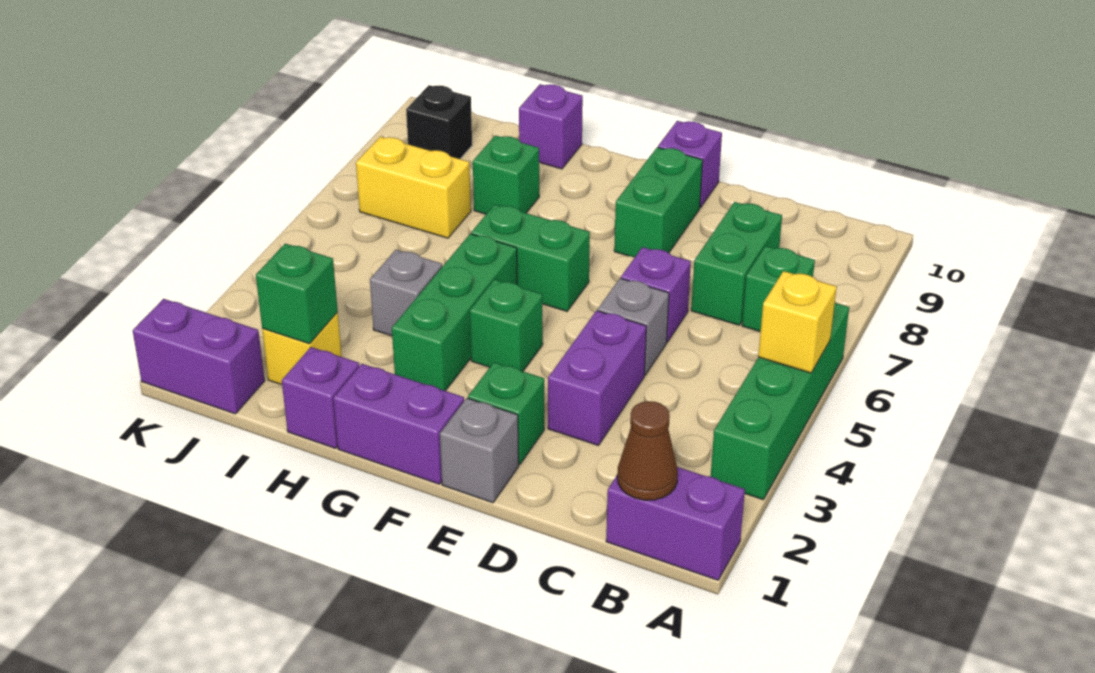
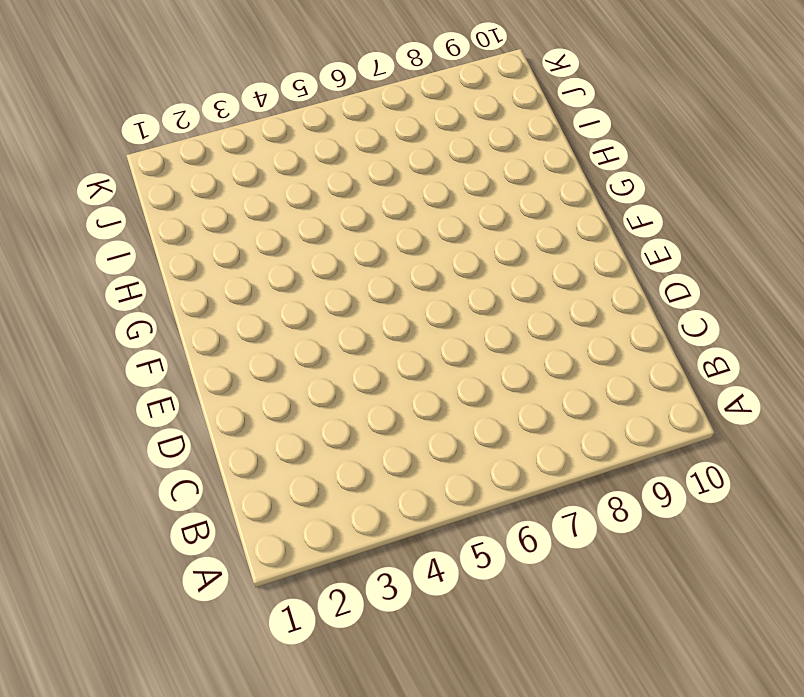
none -> purple brick A1:B1 level 1
none -> green brick A3:A6 level 1
none -> green brick B7 level 1

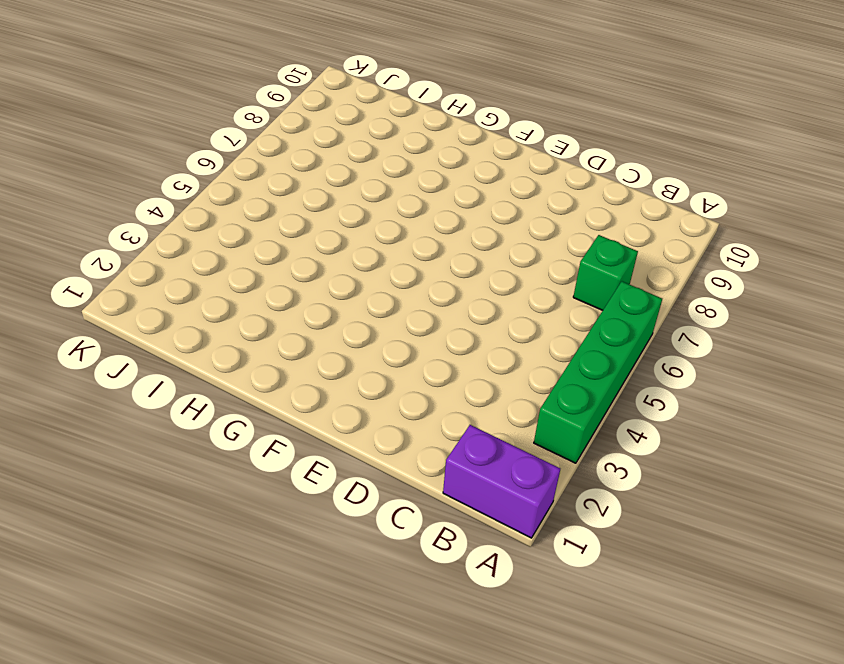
none -> green brick C7:C8 level 1
none -> purple brick D3:D4 level 1
none -> grey brick D5 level 1

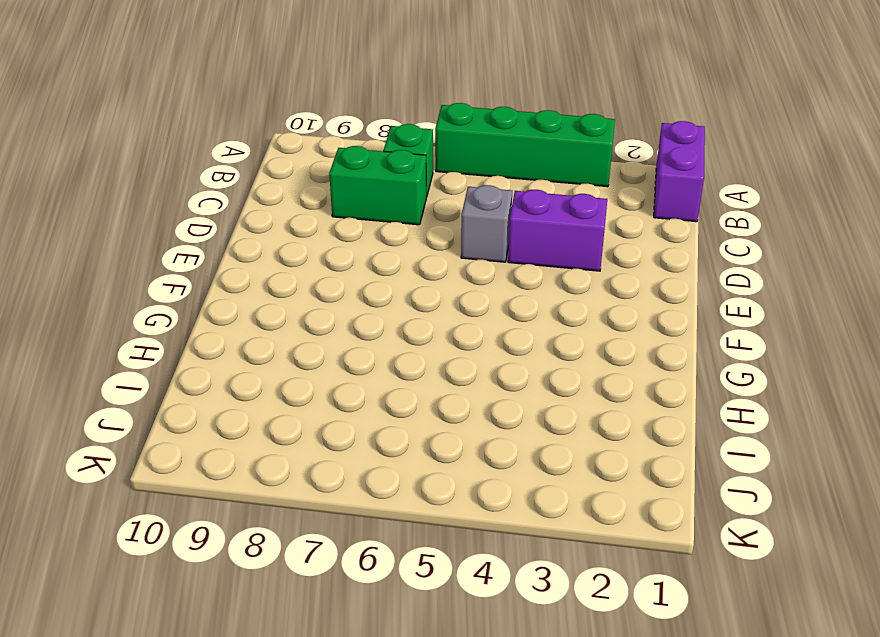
none -> purple brick D6 level 1
none -> grey brick E1 level 1
none -> green brick E2 level 1

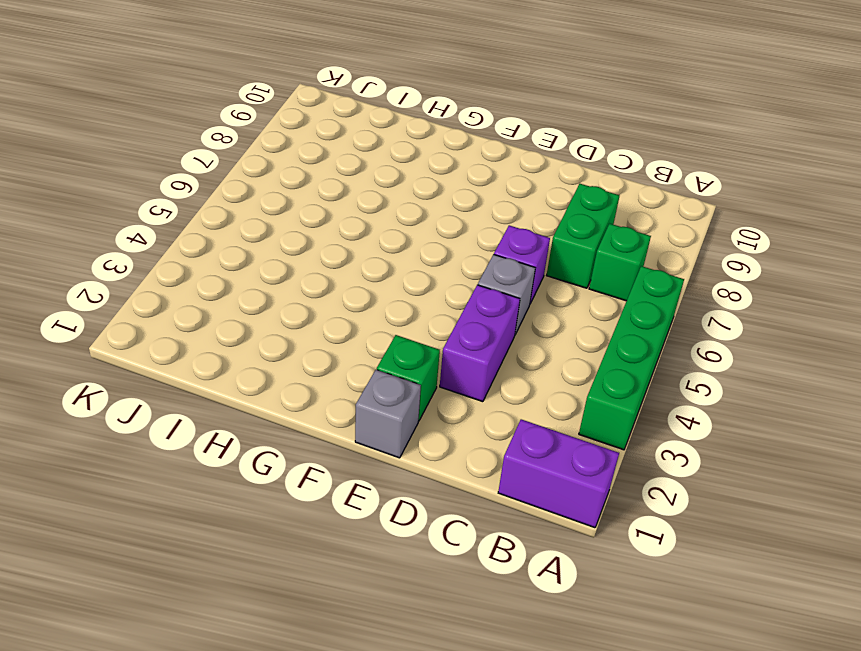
none -> green brick E8:E9 level 1
none -> purple brick E10 level 1
none -> purple brick F1:G1 level 1

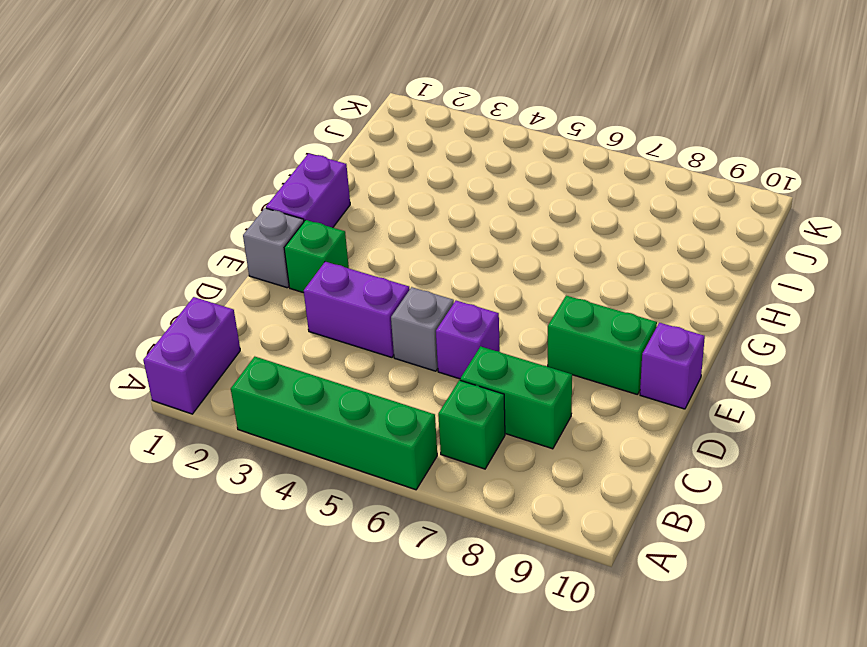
none -> green brick F4 level 1
none -> green brick F6:G6 level 1
none -> green brick G3:G5 level 1

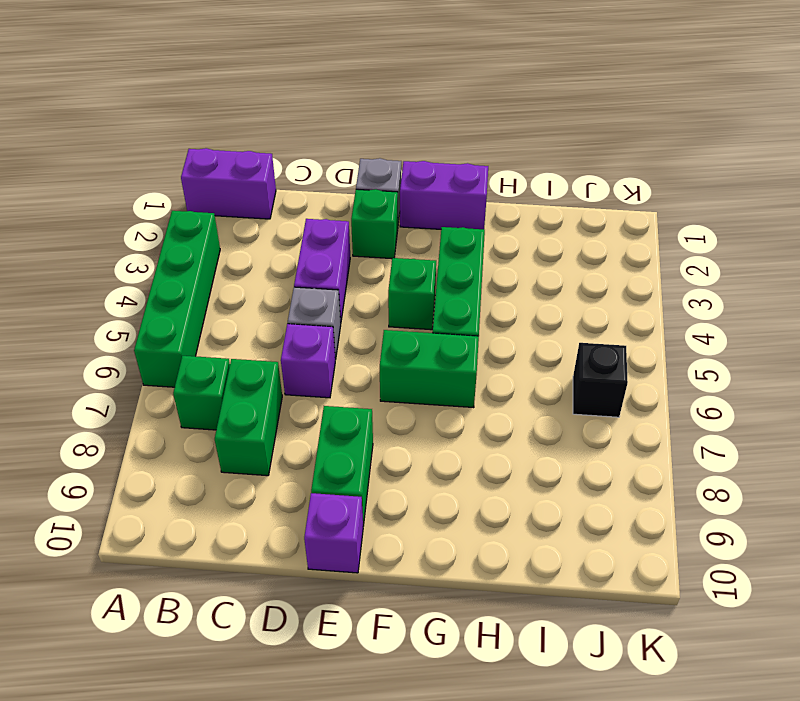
black brick J6 level 1 -> black brick J9 level 1
none -> purple brick H1 level 1
none -> grey brick H4 level 1
none -> green brick H8 level 1

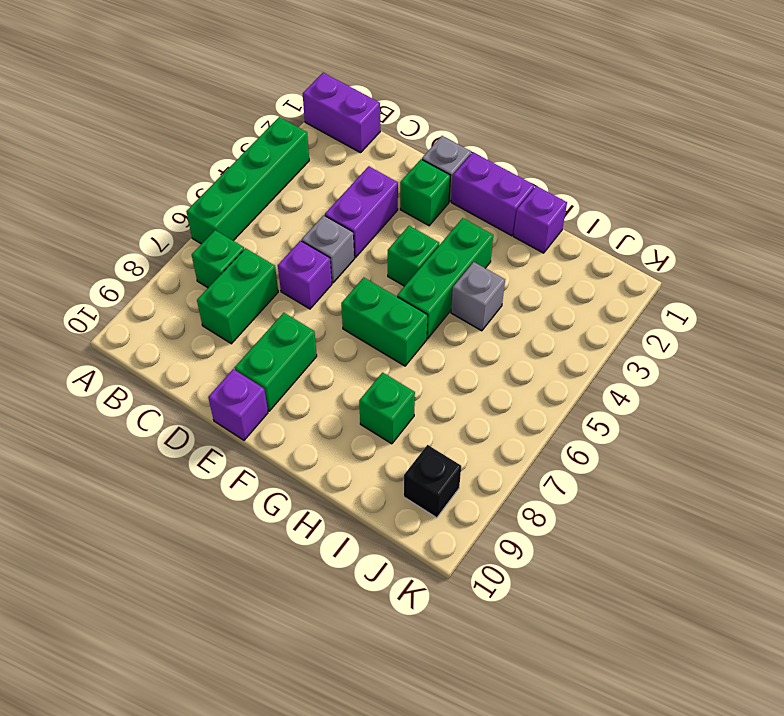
none -> purple brick H10 level 1
none -> yellow brick I2 level 1
none -> yellow brick I7:J7 level 1

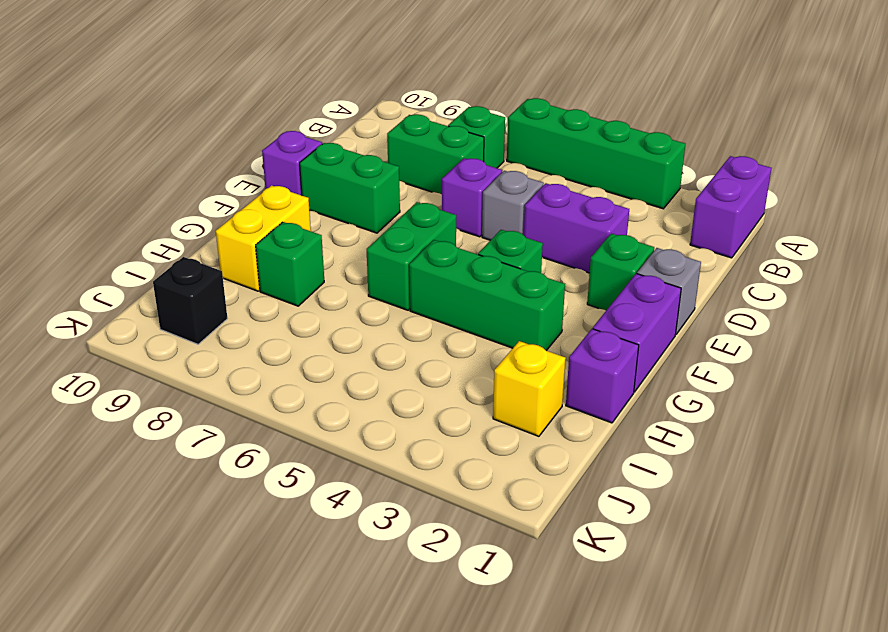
yellow brick G9:H9 level 1 -> yellow brick I7:J7 level 1
none -> grey brick H4 level 1
none -> purple brick H10 level 1
none -> purple brick J1:K1 level 1

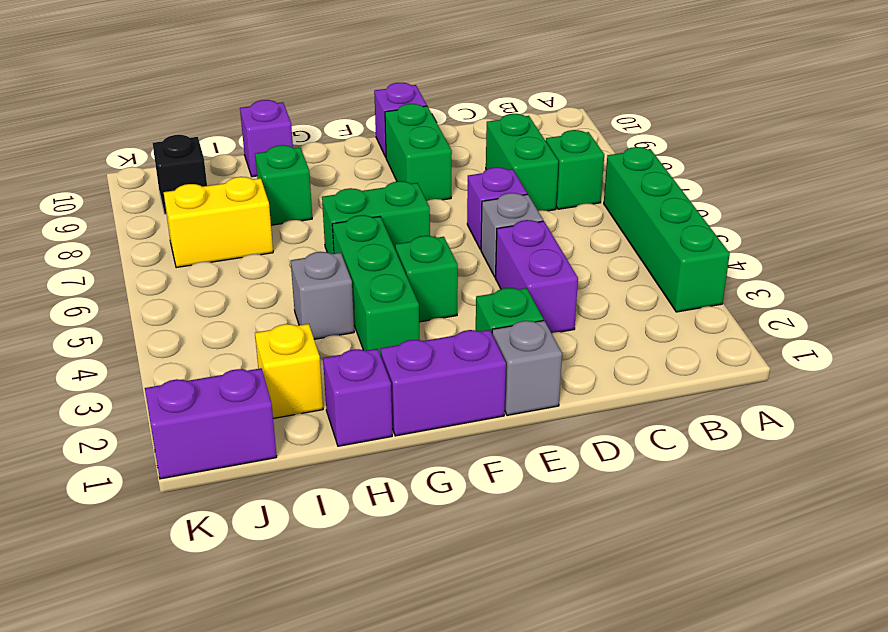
none -> purple brick A1:B1 level 1
none -> yellow brick A5 level 2
none -> brown cone B1 level 2

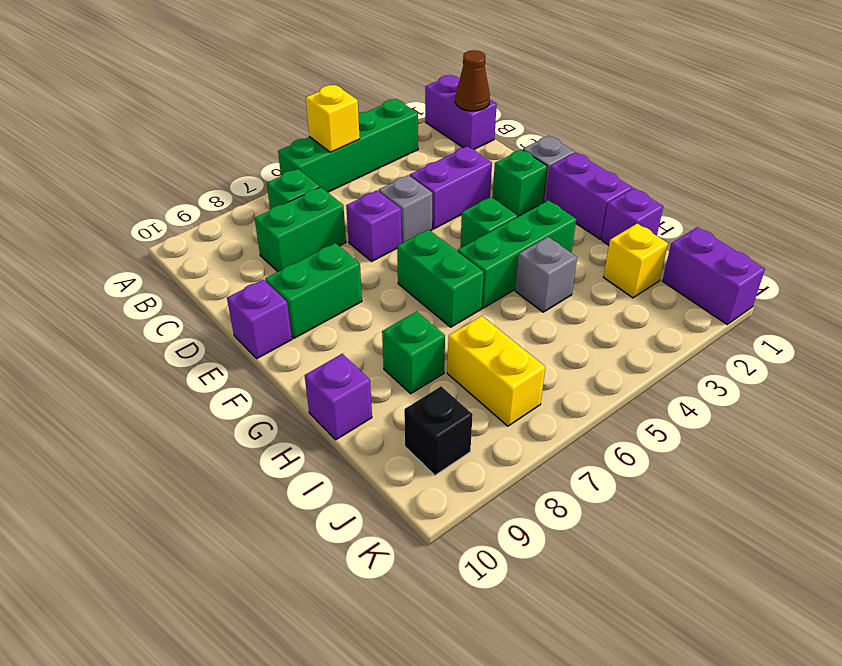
none -> green brick I2 level 2

